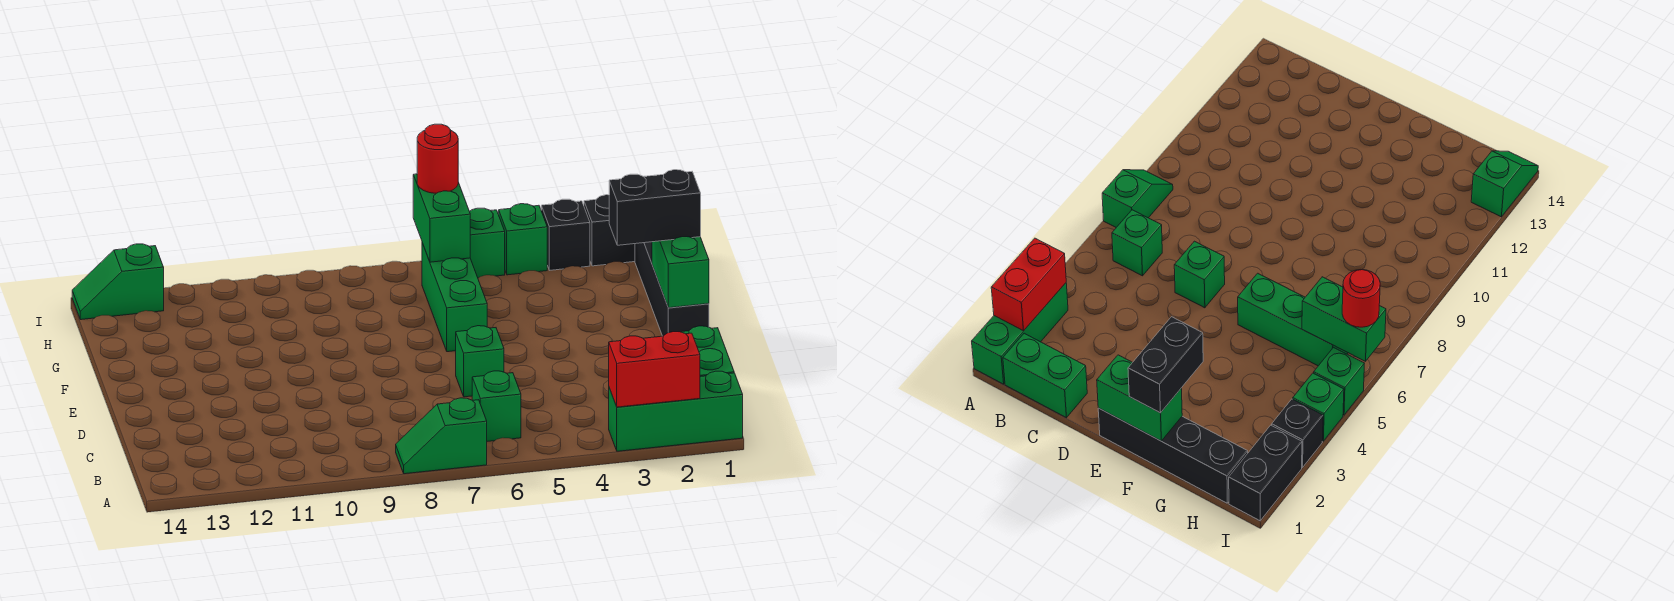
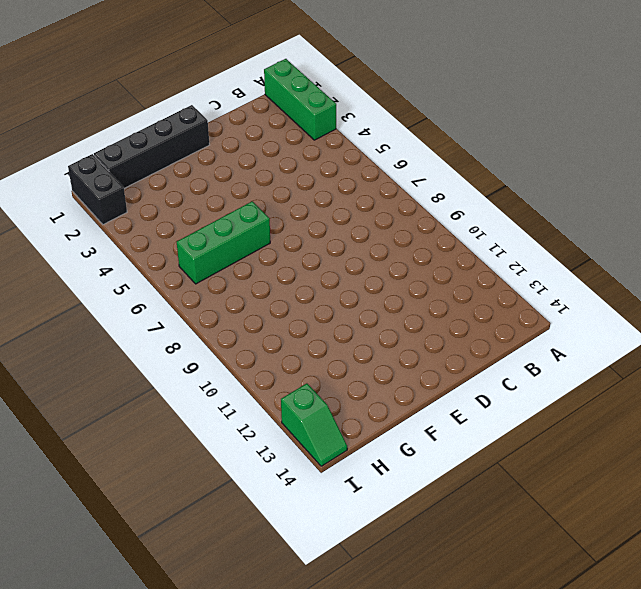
none -> green slope A7:A8 level 1 top 7
none -> green brick B1:C1 level 1
none -> green brick B6 level 1

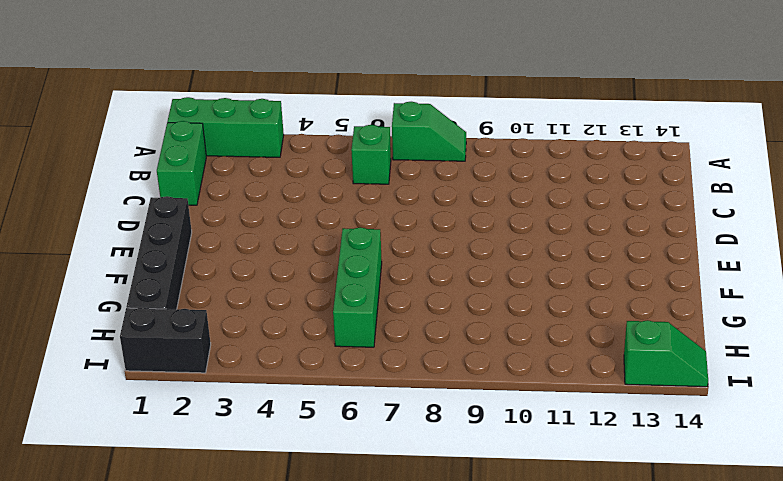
none -> green brick D6 level 1
none -> black brick I3 level 1
none -> green brick I4 level 1

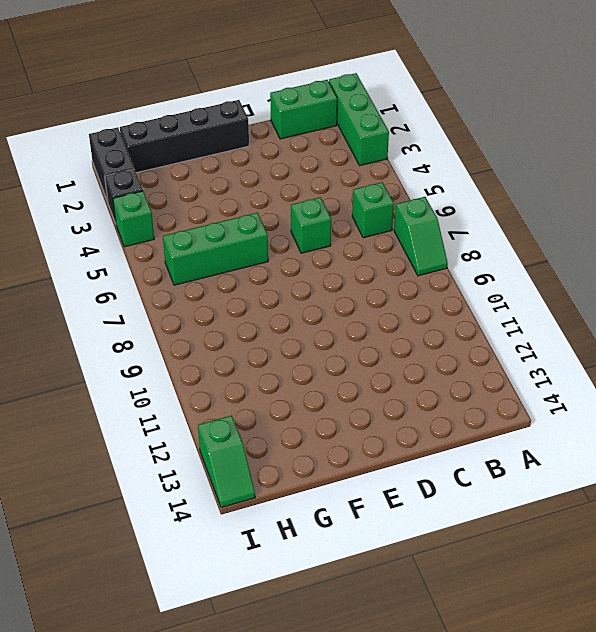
none -> green brick I5 level 1
none -> red brick A2:A3 level 2
none -> green brick E1:F1 level 2

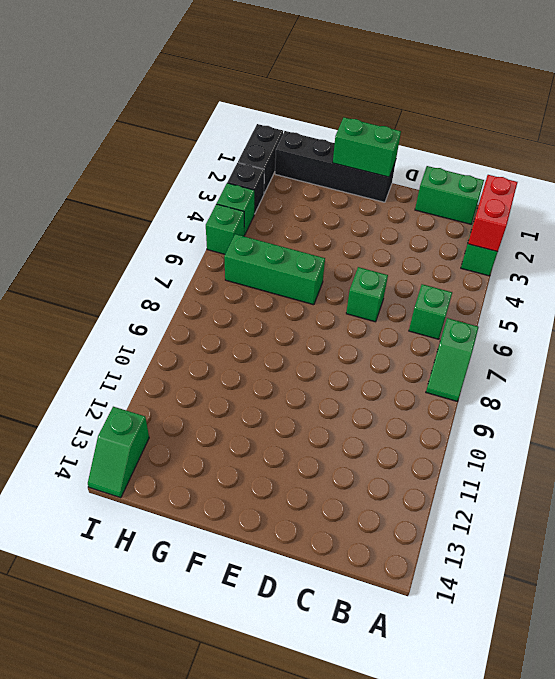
none -> green brick H6:I6 level 2
none -> black brick F1:F2 level 3
none -> red round brick I6 level 3

